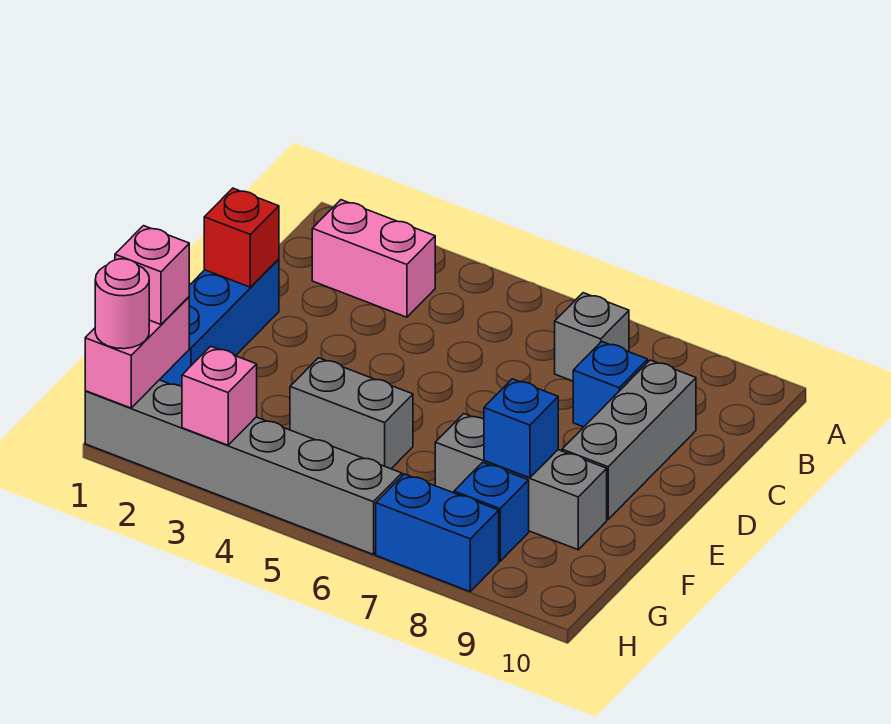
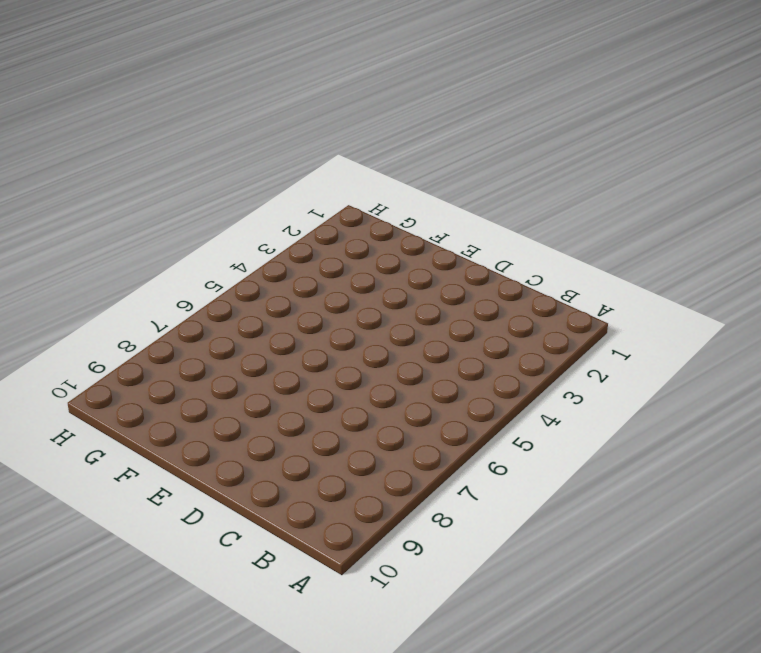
none -> pink brick B2:B3 level 1
none -> grey brick B7 level 1
none -> blue brick C8 level 1

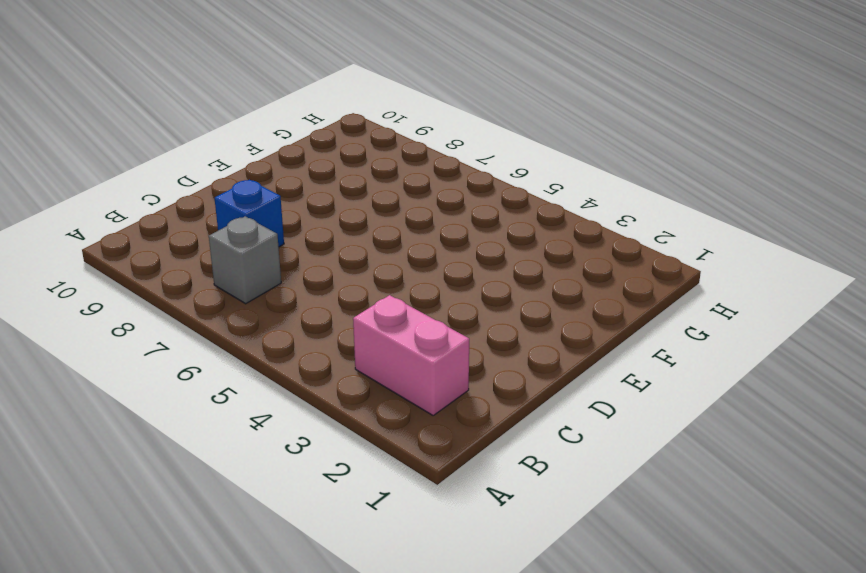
none -> grey brick C9:E9 level 1
none -> blue brick D1:F1 level 1
none -> grey brick F4:F5 level 1

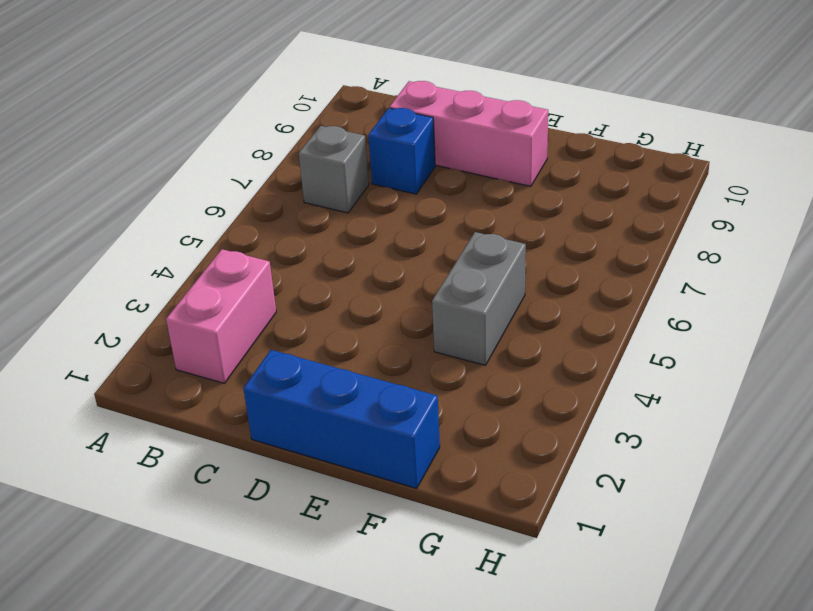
pink brick C9:E9 level 1 -> grey brick C9:E9 level 1
none -> grey brick F7:F9 level 1
none -> blue brick G8 level 1
none -> grey brick H1:H6 level 1

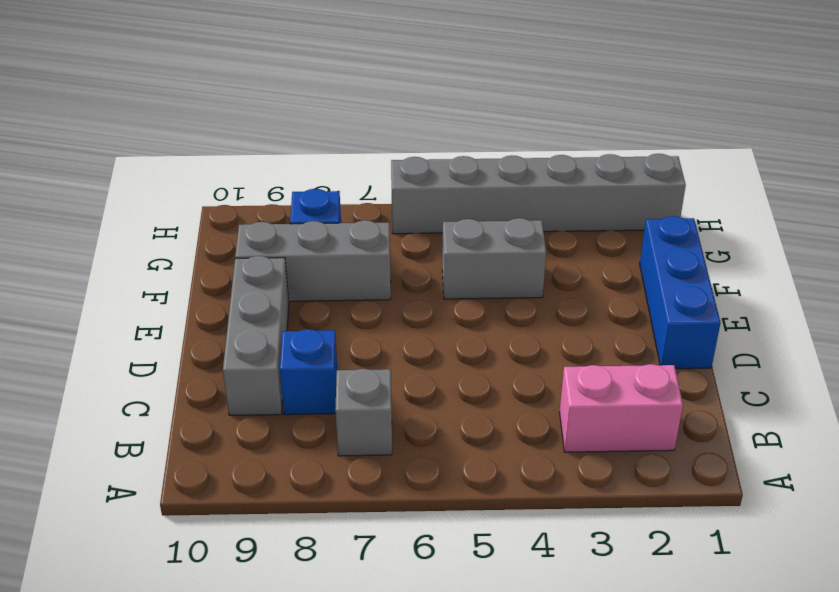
none -> blue brick H7:H8 level 1
none -> red brick D1 level 2
none -> blue brick F8 level 2

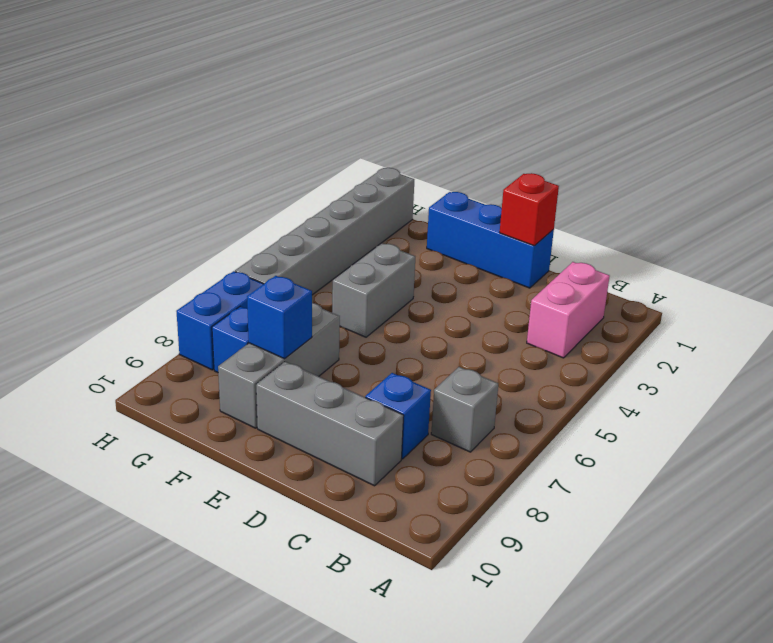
none -> pink brick G1:H1 level 2
none -> pink brick H3 level 2
none -> pink brick G1 level 3

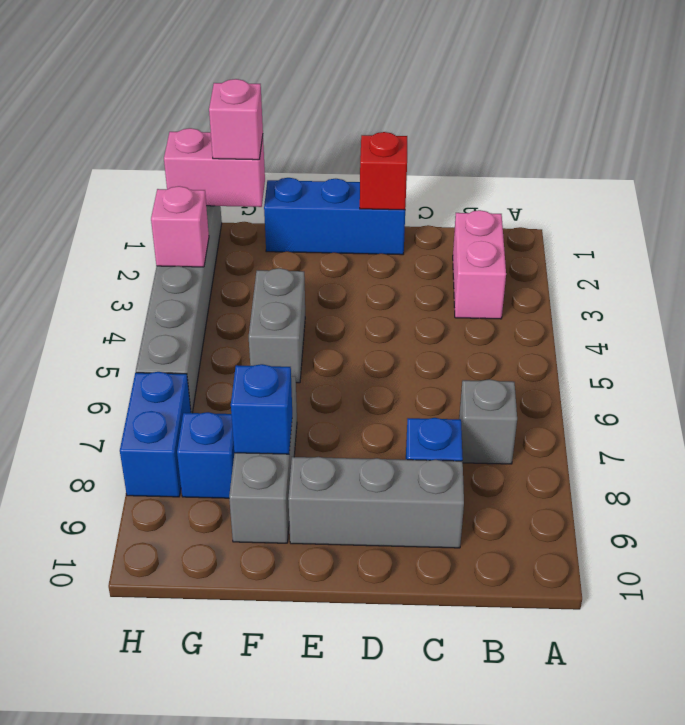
none -> pink round brick H1 level 3

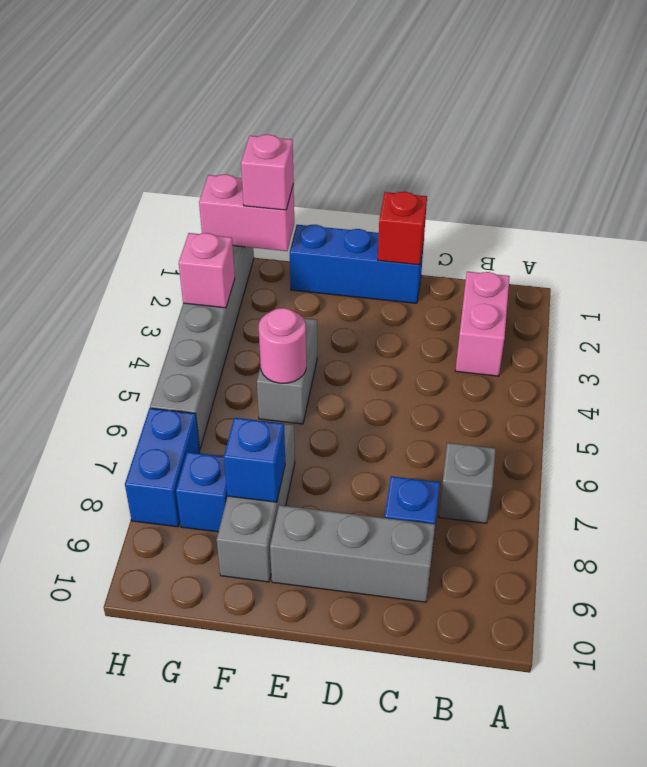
pink round brick F5 level 2 -> pink round brick H1 level 3

